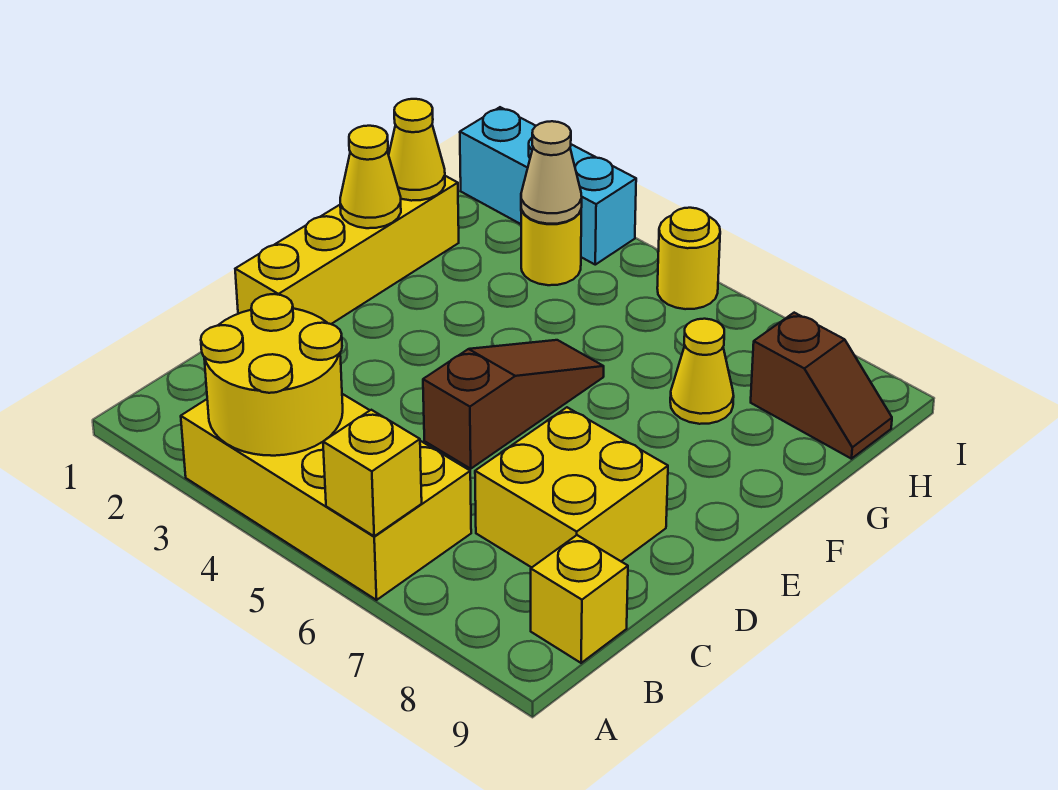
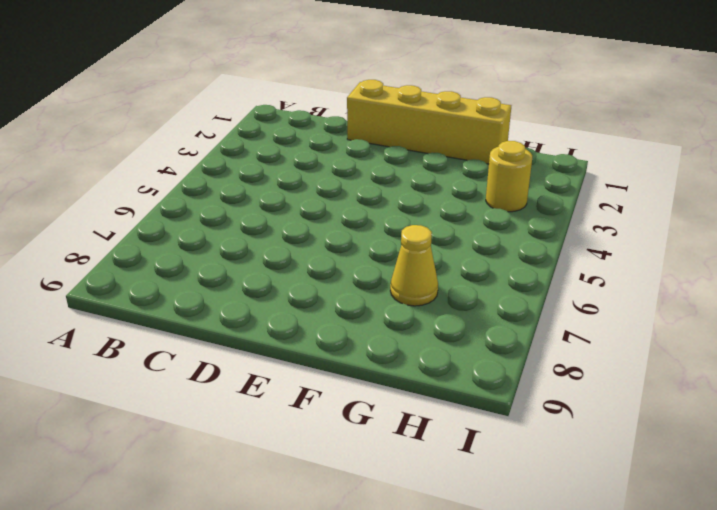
none -> yellow brick A3:B6 level 1
none -> yellow brick B9 level 1
none -> yellow brick C7:D8 level 1

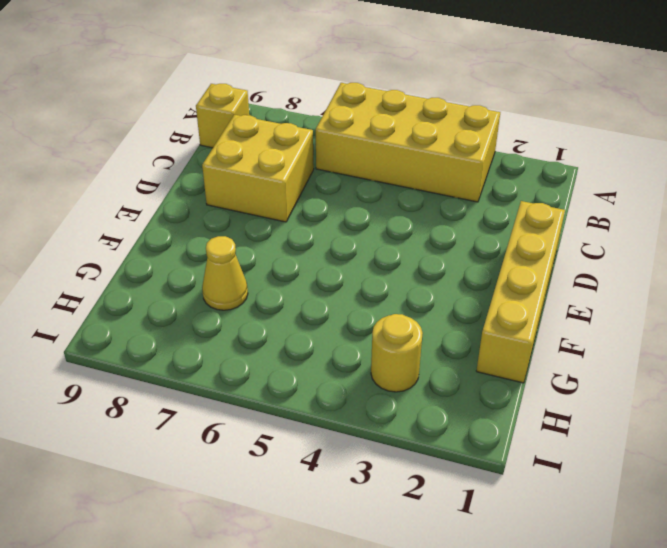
none -> brown slope D5:F5 level 1 top D
none -> brown slope H8:H9 level 1 top 8
none -> cyan brick I1:I3 level 1

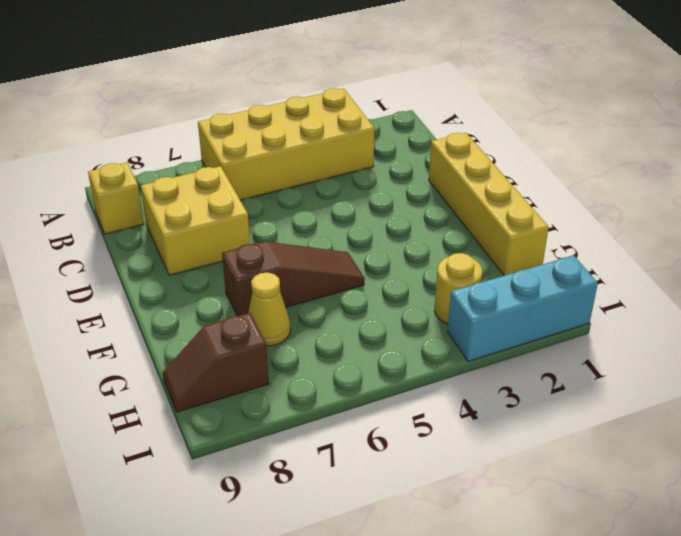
brown slope F5:F7 level 1 top 7 -> brown slope D5:F5 level 1 top D
none -> yellow round brick I5 level 1
none -> yellow round brick A3:B4 level 2
none -> yellow brick A6 level 2

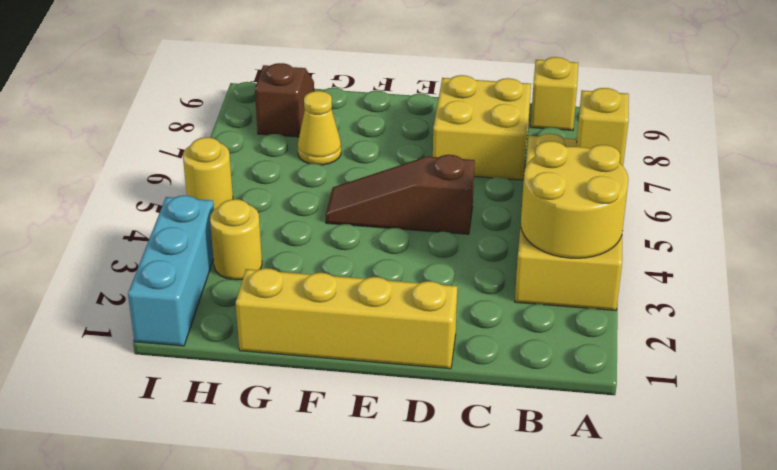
none -> yellow cone F1 level 2
none -> yellow cone G1 level 2
none -> tan cone H3 level 2

